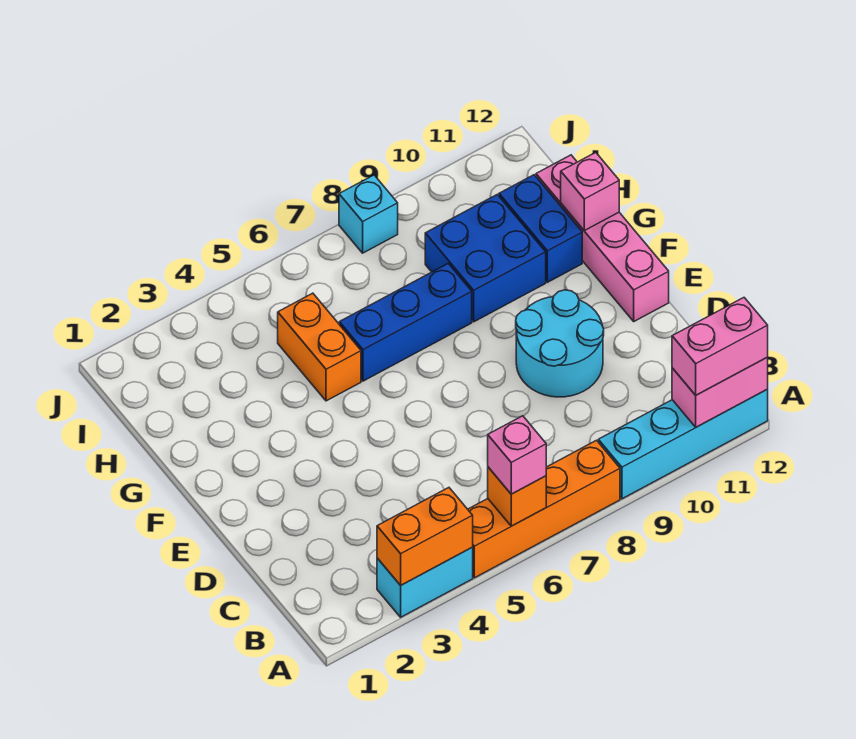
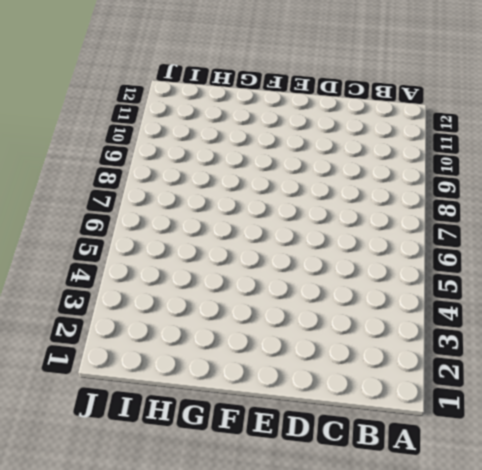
none -> cyan brick A3:A4 level 1
none -> orange brick A5:A8 level 1
none -> cyan brick A9:A12 level 1

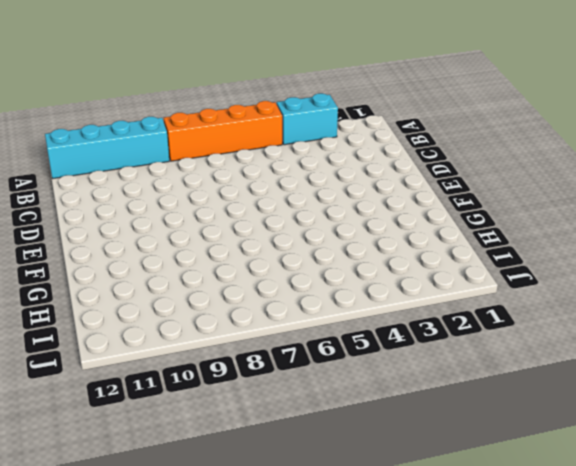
none -> cyan round brick D9:E10 level 1
none -> pink brick E12:H12 level 1
none -> orange brick G5:H5 level 1

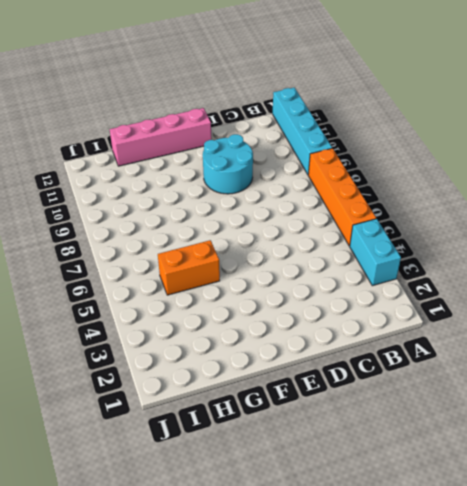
none -> blue brick G6:G8 level 1
none -> blue brick G9:H10 level 1
none -> blue brick G11:H11 level 1

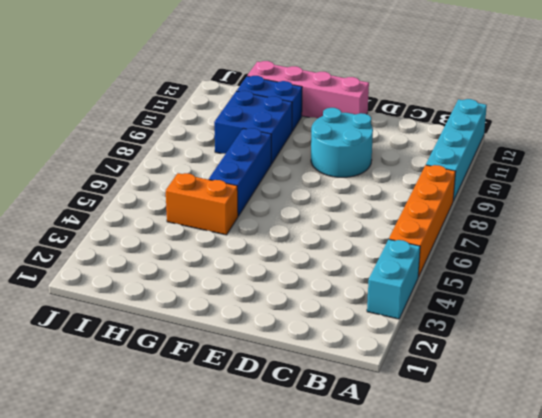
none -> cyan brick J8 level 1
none -> orange brick A3:A4 level 2
none -> orange brick A6 level 2

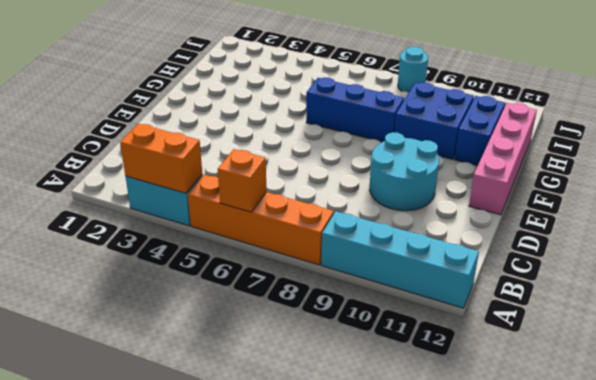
cyan round brick J8 level 1 -> cyan brick J8 level 1
none -> orange brick G5:H5 level 1
none -> pink brick A11:A12 level 2
none -> pink brick G12 level 2

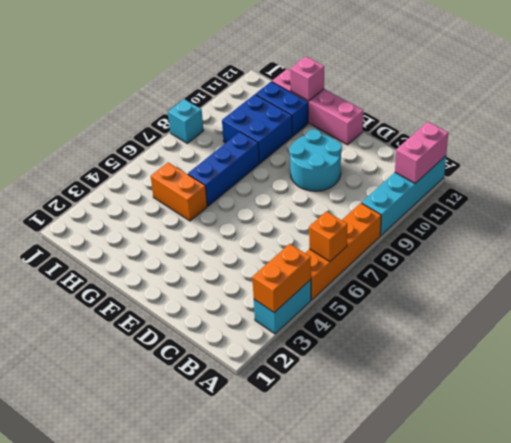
none -> pink brick A6 level 3
none -> pink brick A11:A12 level 3

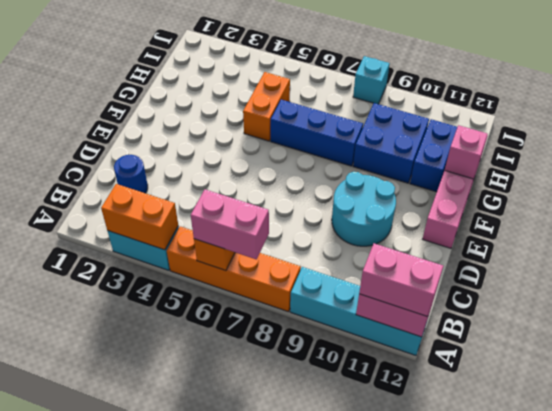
pink brick A6:A7 level 3 -> pink brick A6 level 3
blue round brick C2 level 1 -> none

